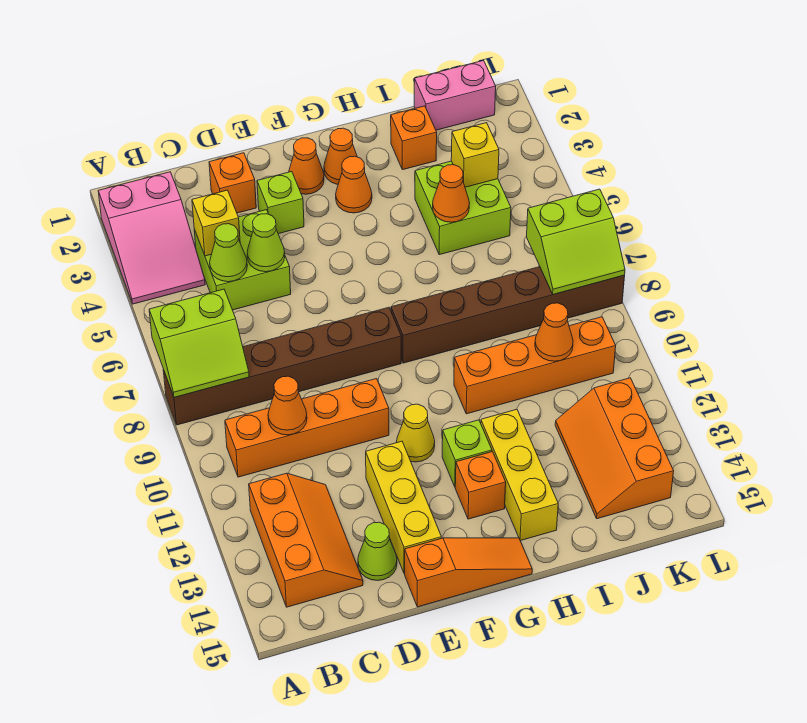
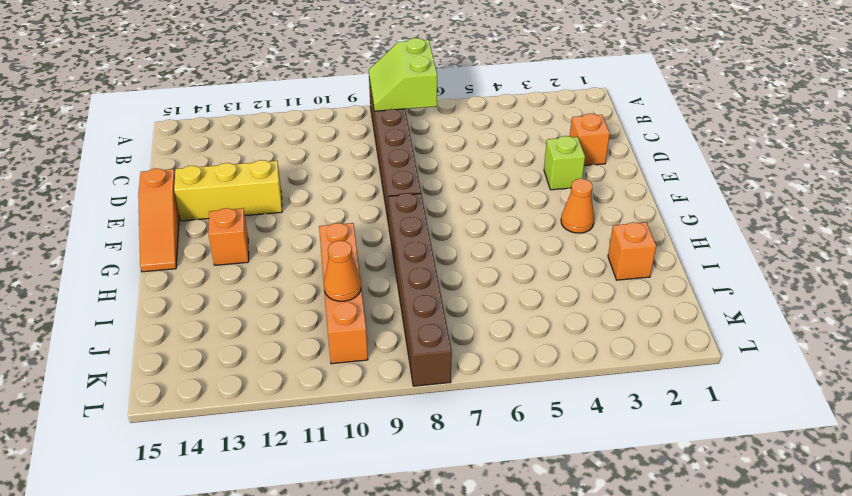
none -> pink slope A2:B4 level 1 top 2
none -> orange brick B10:E10 level 1
none -> orange slope B12:C14 level 1 top B
none -> lime brick C4:D5 level 1

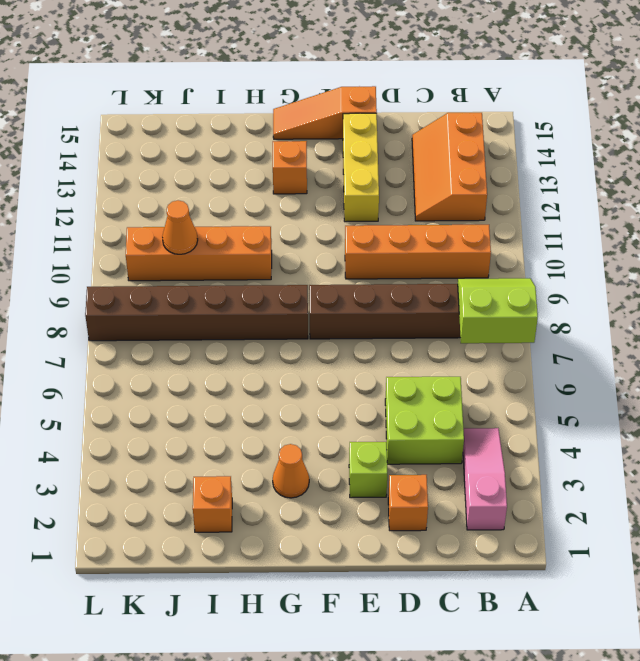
pink slope B2:B4 level 1 top 2 -> pink slope A2:B4 level 1 top 2
none -> lime cone D14 level 1
none -> orange cone F2 level 1
none -> yellow cone F11 level 1
none -> orange cone G2 level 1

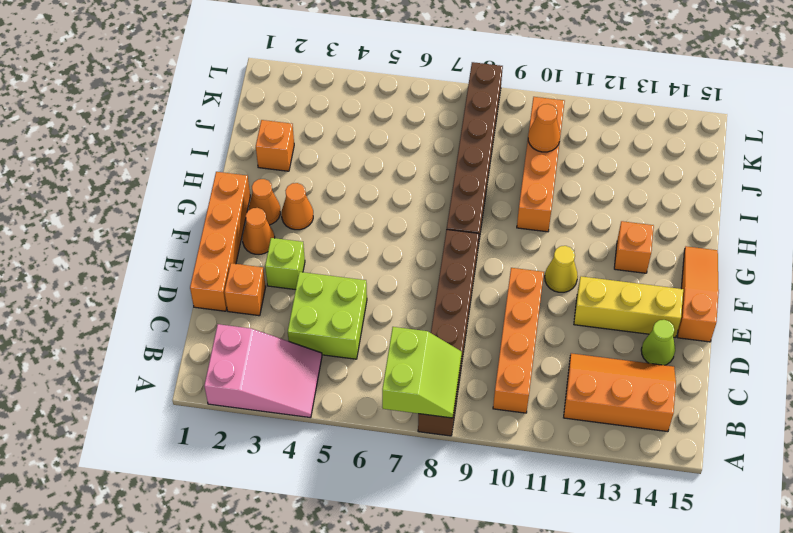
orange brick D1:G1 level 1 -> none
none -> lime brick G12 level 1
none -> yellow brick H12:H14 level 1
none -> lime brick I4:J5 level 1
none -> pink brick J1:K1 level 1

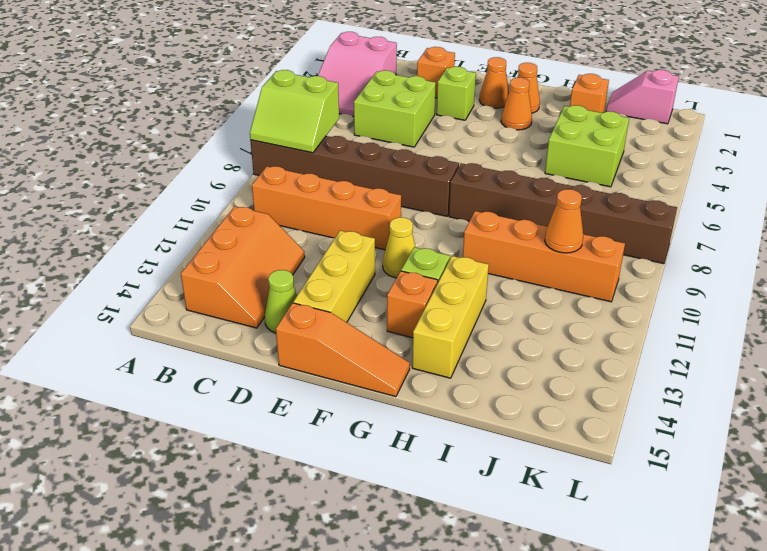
pink slope J1:K1 level 1 top K -> pink brick J1:K1 level 1
none -> orange slope J12:K14 level 1 top K
none -> yellow brick C4 level 2
none -> lime cone C5 level 2
none -> orange cone C10 level 2

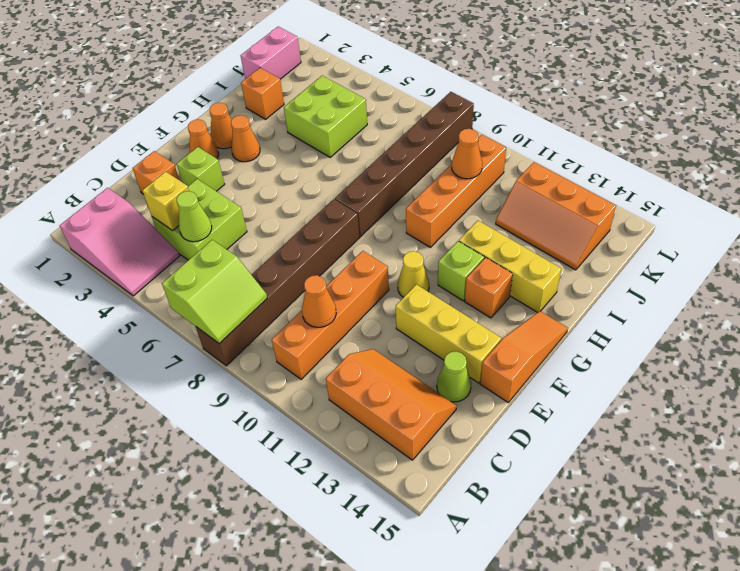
none -> lime cone D5 level 2
none -> orange cone I5 level 2
none -> yellow brick J4 level 2
none -> lime slope K7:L8 level 2 top 7

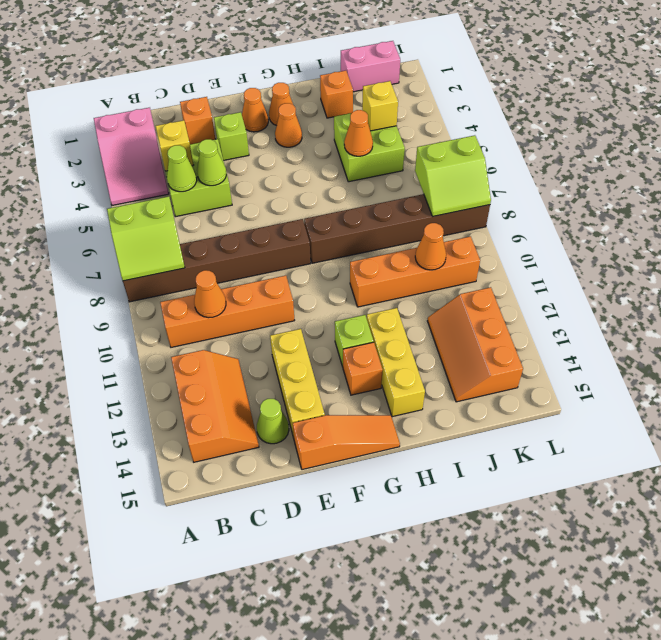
none -> yellow cone F11 level 1

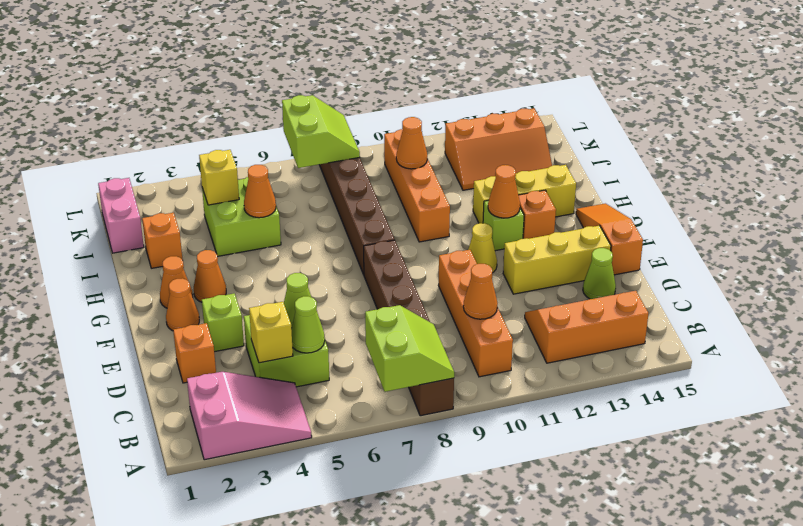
orange cone G12 level 2 -> none

